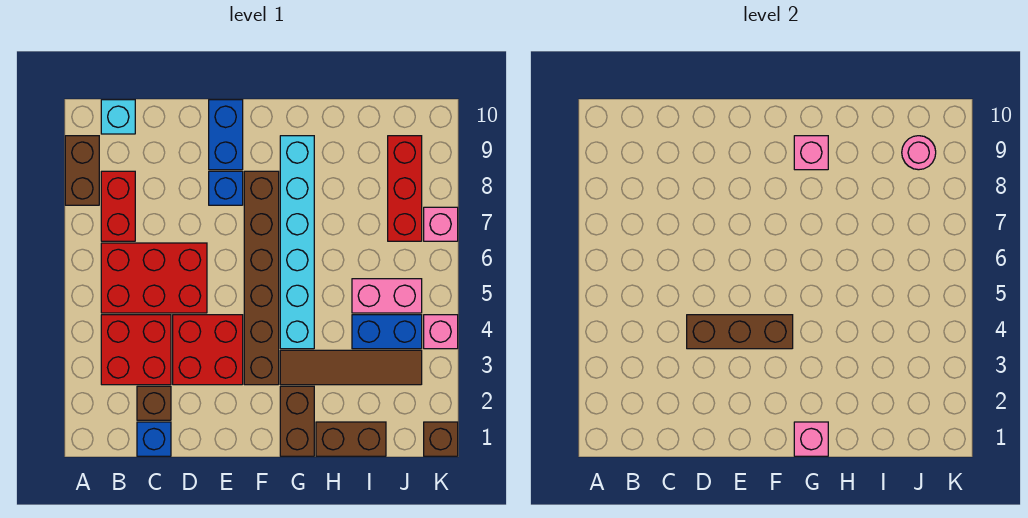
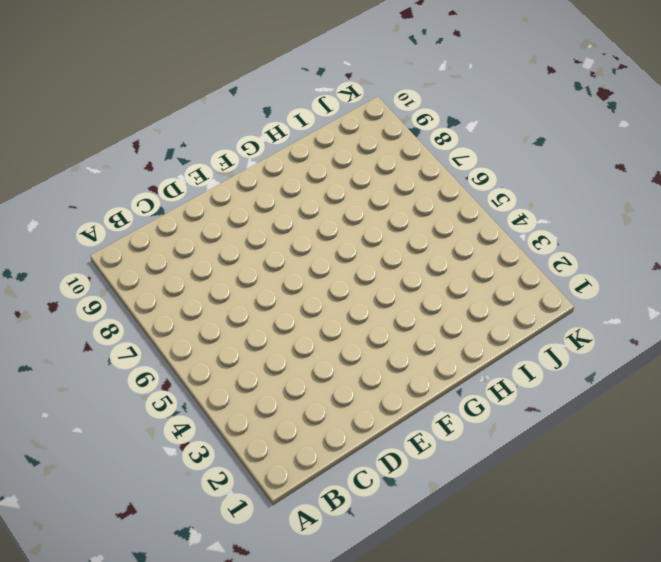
none -> brown brick A8:A9 level 1
none -> red brick B3:C4 level 1
none -> red brick B5:D6 level 1

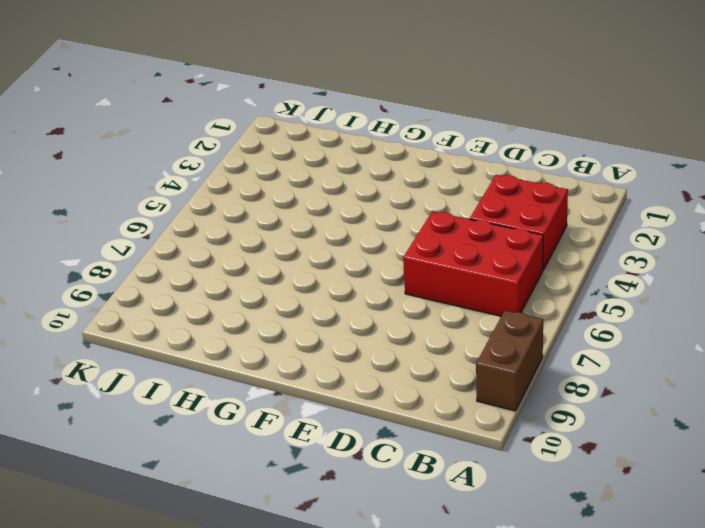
none -> red brick B7:B8 level 1
none -> cyan brick B10 level 1
none -> blue brick C1 level 1

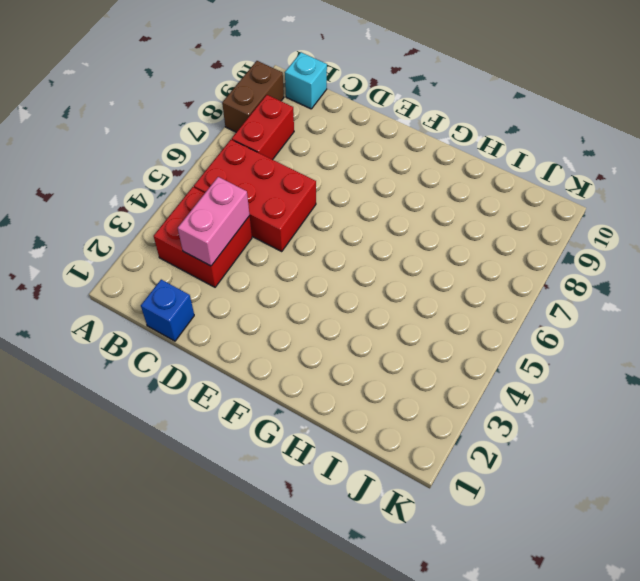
pink brick C3:C4 level 2 -> pink brick I5:J5 level 1
none -> brown brick C2 level 1
none -> red brick D3:E4 level 1
none -> blue brick E8 level 1

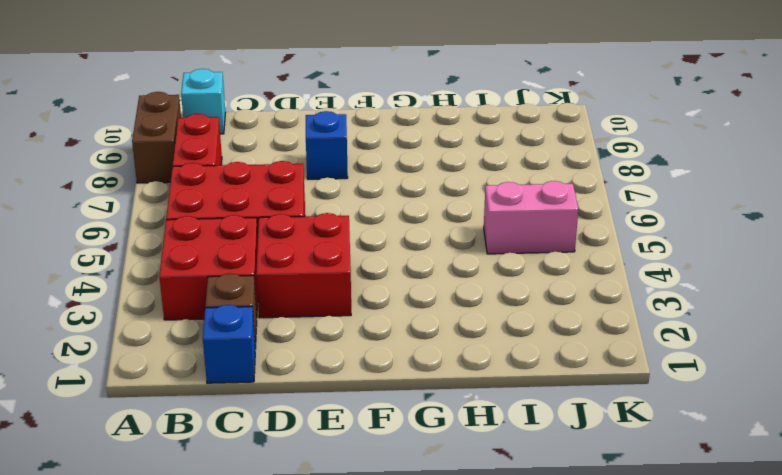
none -> blue brick E9:E10 level 1
none -> brown brick F3:F8 level 1
none -> brown brick G1:G2 level 1

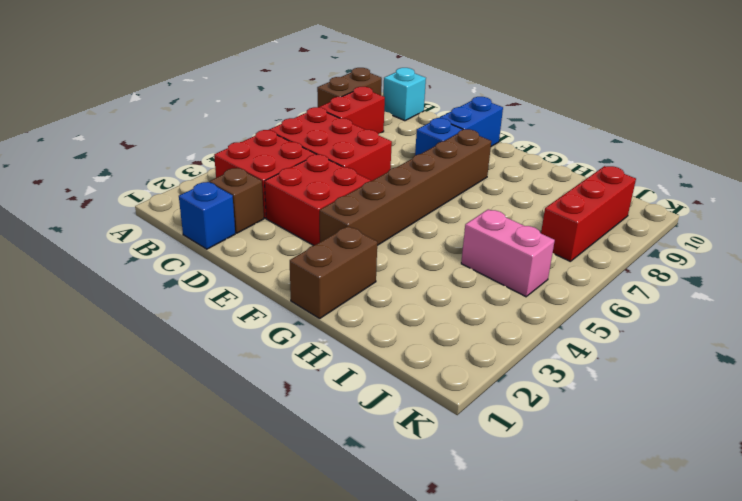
none -> brown tile G3:J3 level 1
none -> cyan brick G4:G9 level 1
none -> brown brick H1:I1 level 1

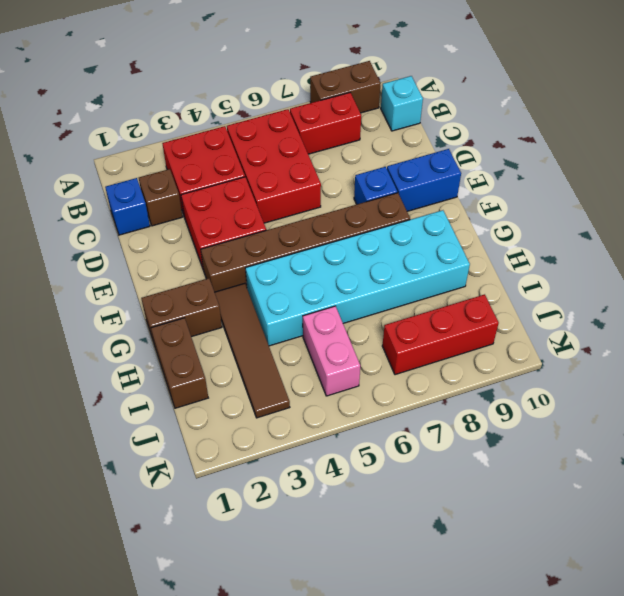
cyan brick G4:H9 level 1 -> cyan brick G4:G9 level 1
none -> blue brick I4:J4 level 1
none -> brown brick K1 level 1
none -> pink brick K4 level 1

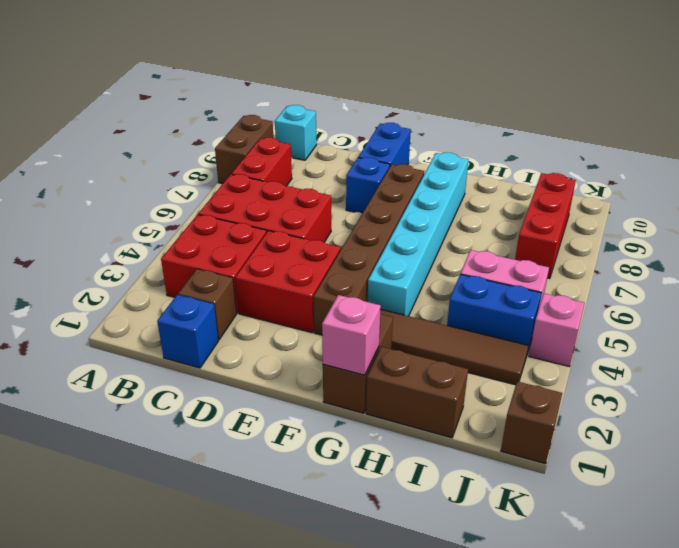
none -> pink brick K7 level 1
none -> brown brick D4:F4 level 2
none -> pink brick G9 level 2

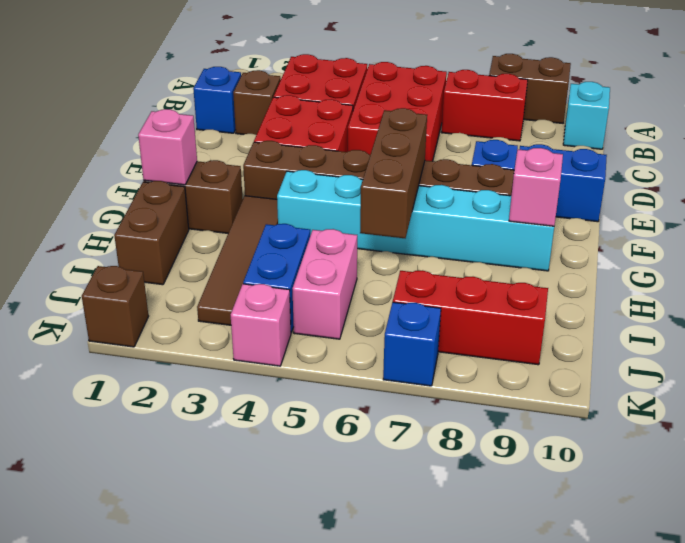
brown brick F6:H6 level 2 -> brown brick D4:F4 level 2
blue brick K7 level 1 -> pink brick K7 level 1
none -> pink round brick J9 level 2

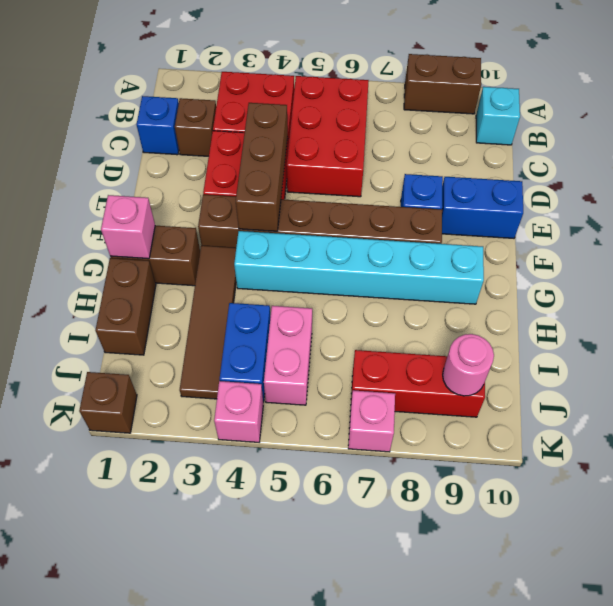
none -> red brick B7:B8 level 1
none -> pink brick G9 level 2

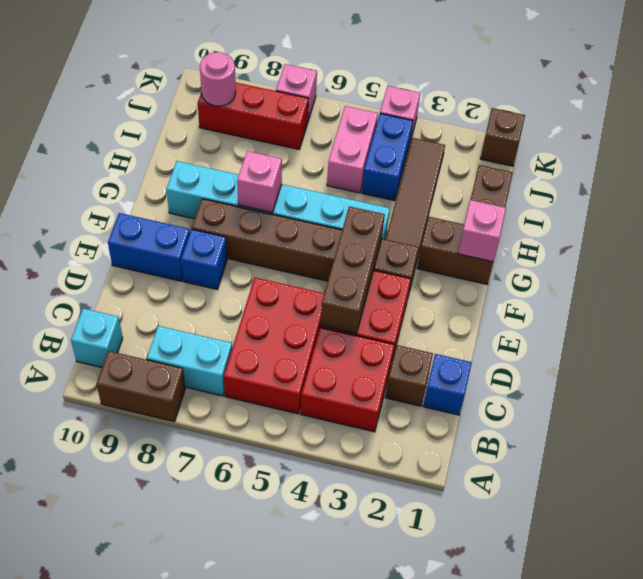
cyan brick B7:B8 level 1 -> red brick B7:B8 level 1
pink brick G7 level 2 -> pink brick G9 level 2

